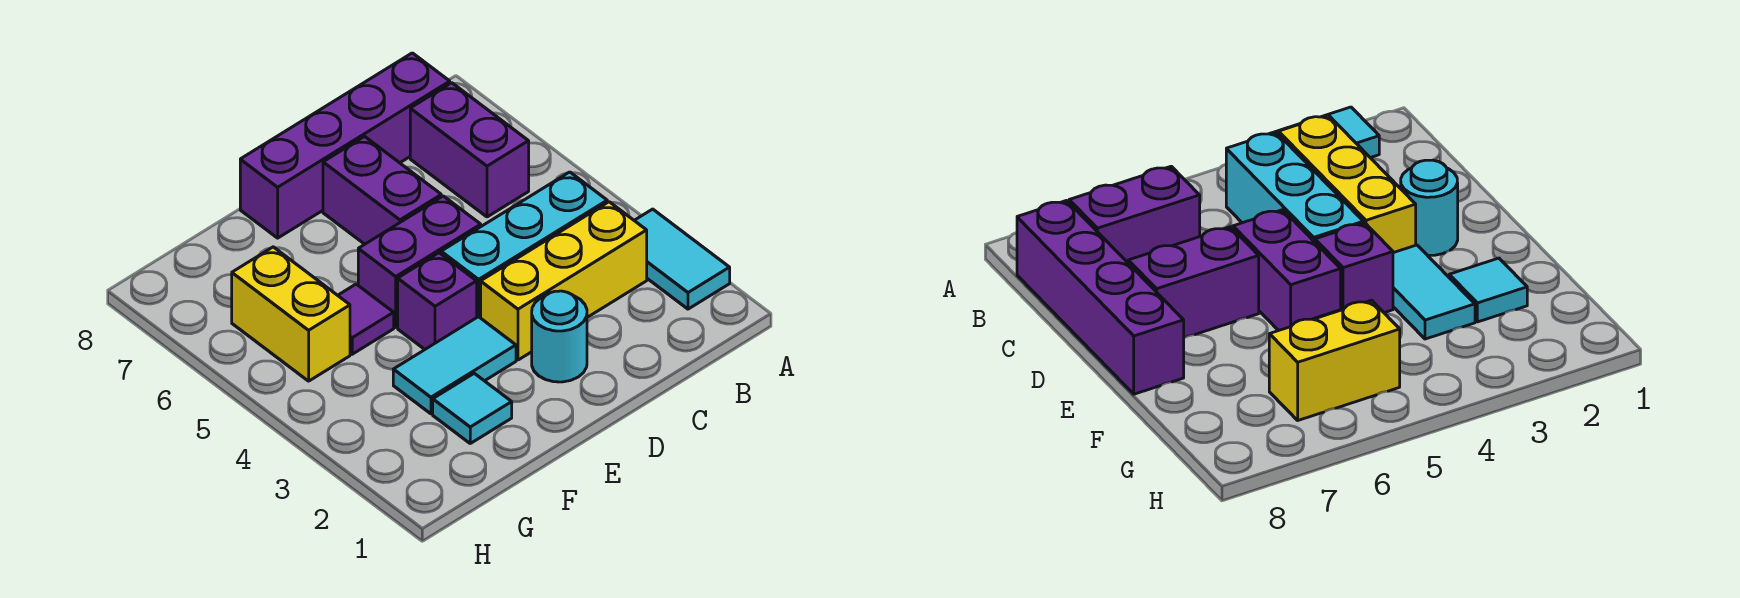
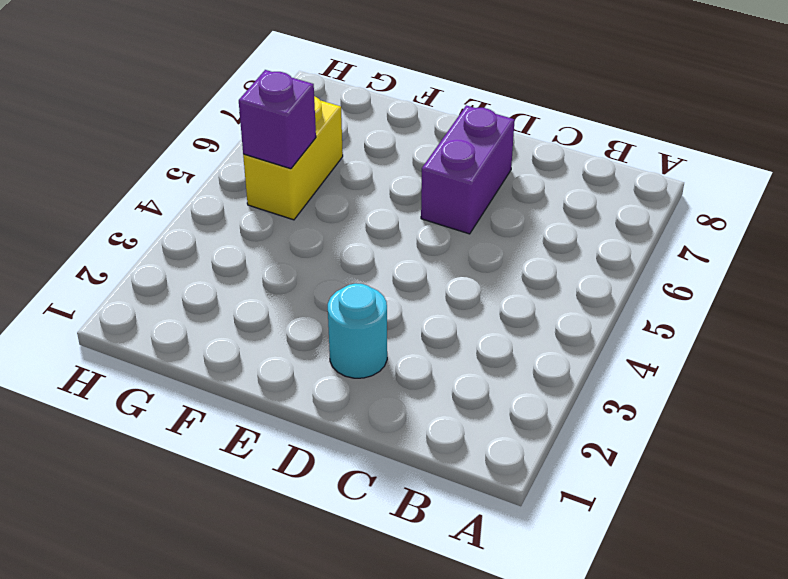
purple brick G5 level 2 -> purple brick E4 level 1
none -> cyan tile A2:A3 level 1
none -> yellow brick B3:D3 level 1
none -> cyan brick B4:D4 level 1

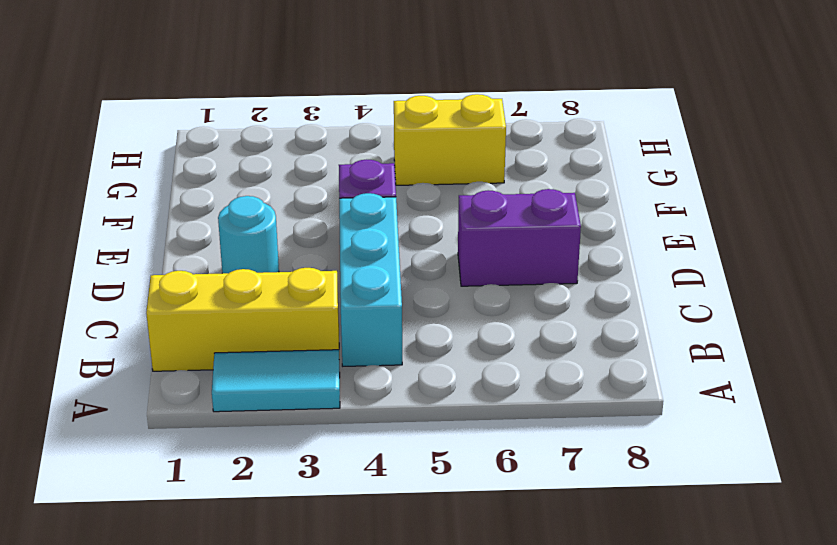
yellow brick B1:B3 level 1 -> yellow brick B3:D3 level 1
none -> purple brick B6:B7 level 1
none -> purple brick B8:E8 level 1
none -> purple brick D5:E5 level 1

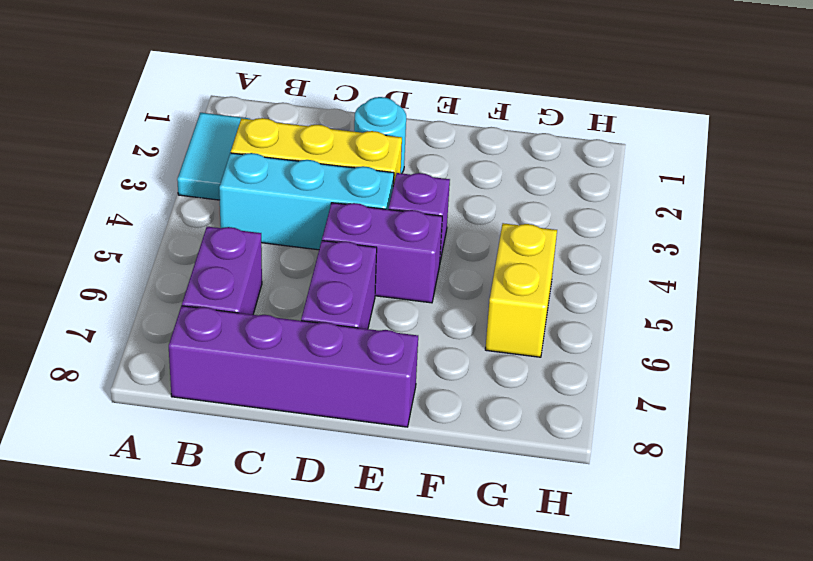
none -> cyan tile E3:F3 level 1
none -> cyan tile F2 level 1
none -> purple tile F5 level 1

